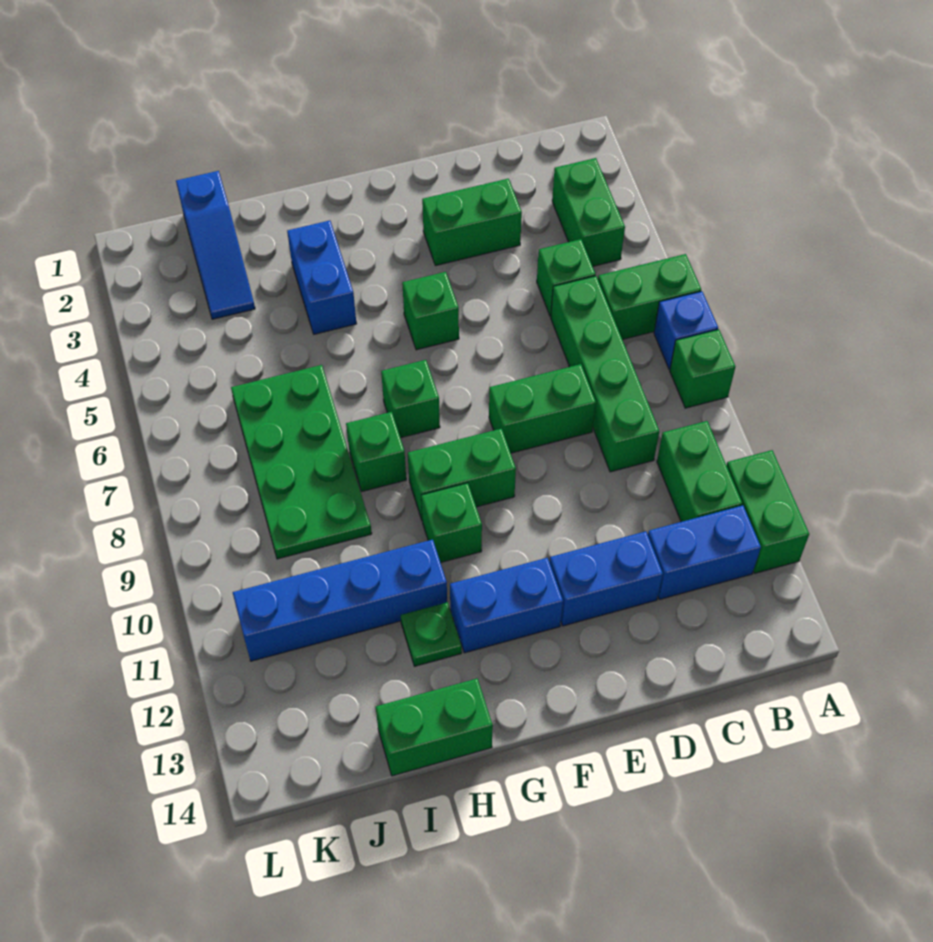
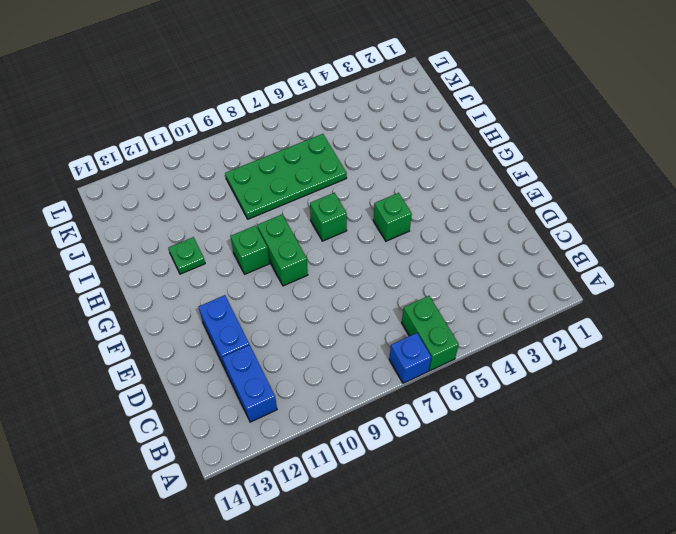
none -> green brick A8 level 1
none -> green brick A11:A12 level 1
none -> green brick B3:B4 level 1

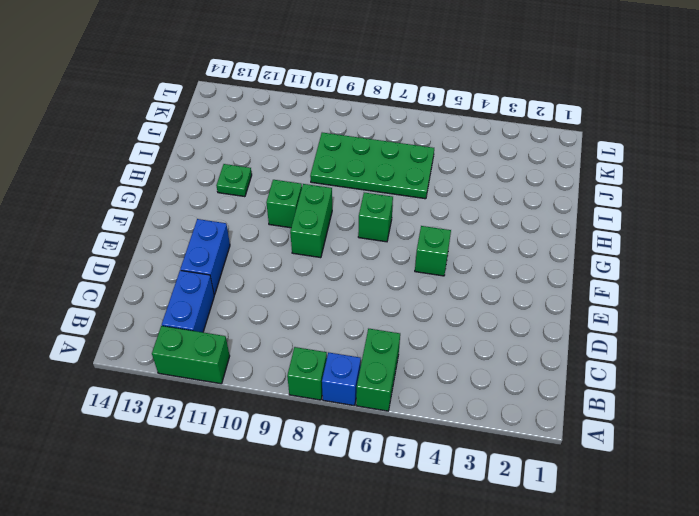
none -> green brick B3:B4 level 1
none -> green brick B10:B11 level 1
none -> green brick C5 level 1

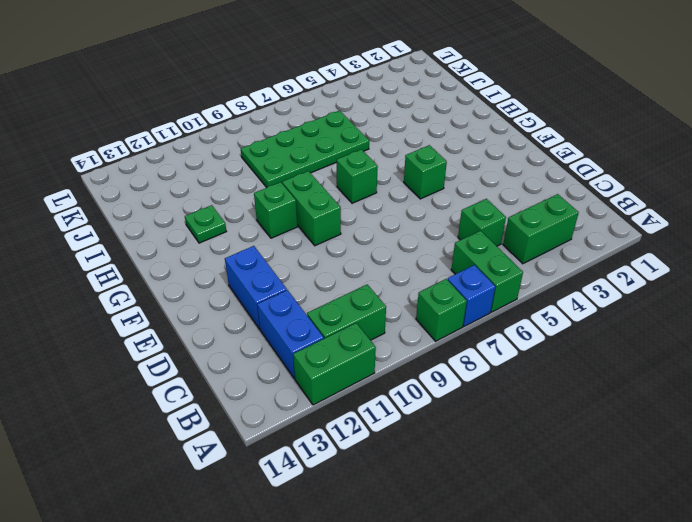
none -> green brick C6:C9 level 1
none -> green brick D3:E3 level 1
none -> green brick D8:E8 level 1

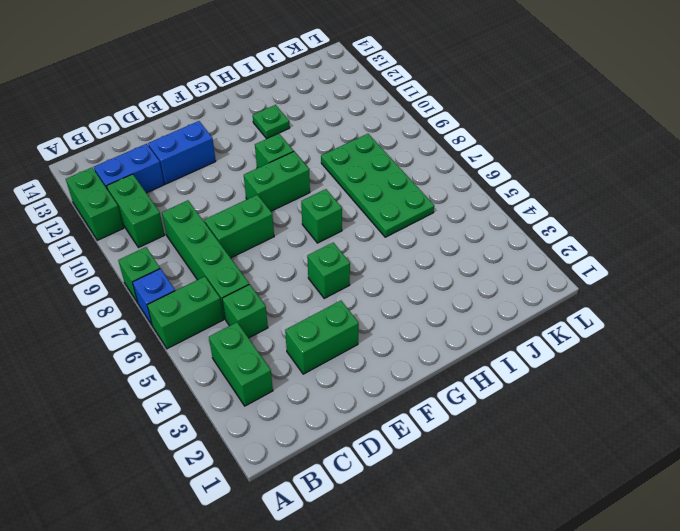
none -> blue brick F12:G12 level 1
none -> blue brick H3:H4 level 1
none -> green brick H8 level 1

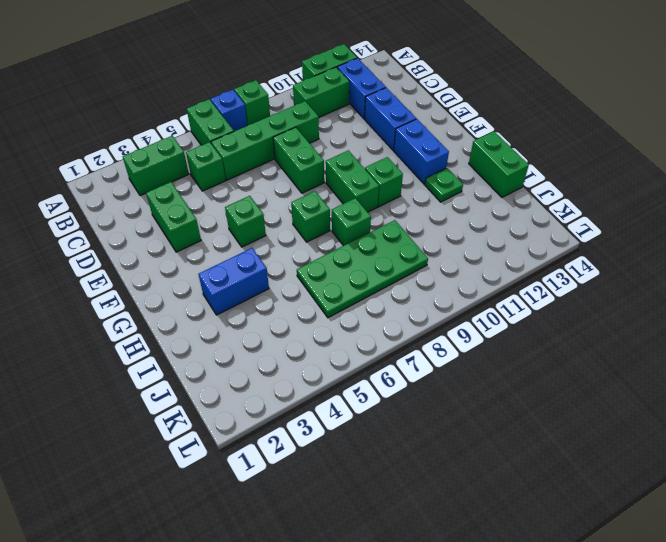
none -> blue brick H11:K11 level 1
none -> blue slope J1:J3 level 1 top 1

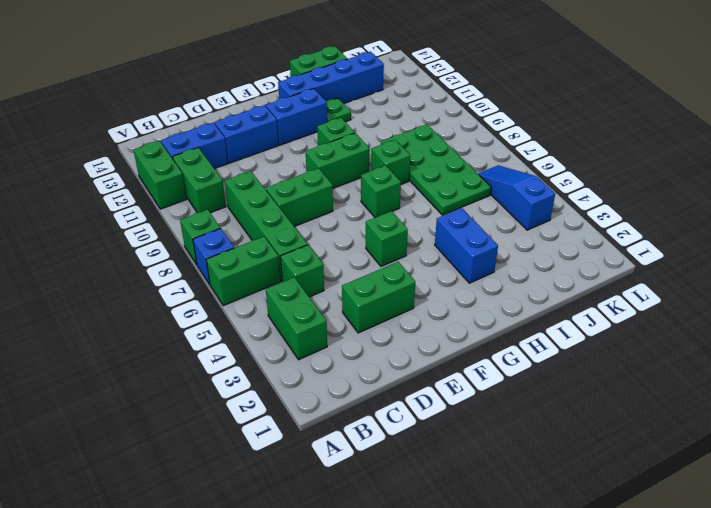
blue brick G13:J13 level 1 -> blue brick H11:K11 level 1
blue slope K4:K6 level 1 top 4 -> blue slope J1:J3 level 1 top 1

